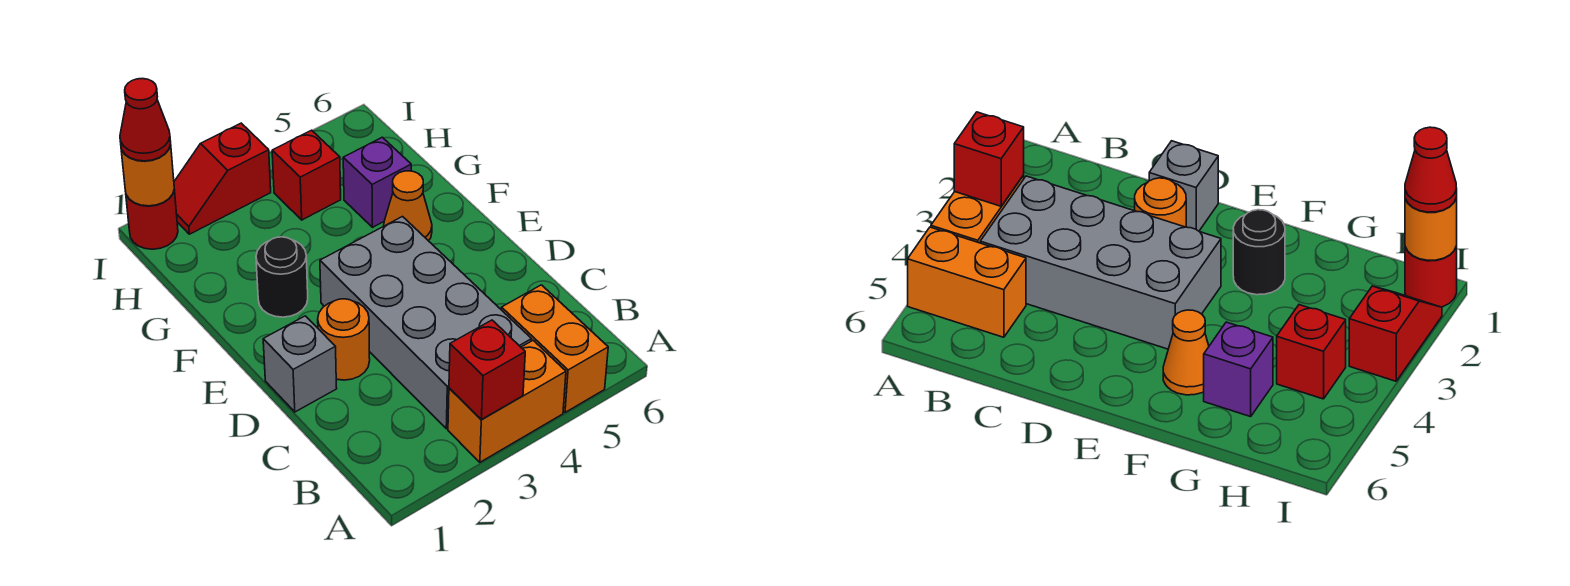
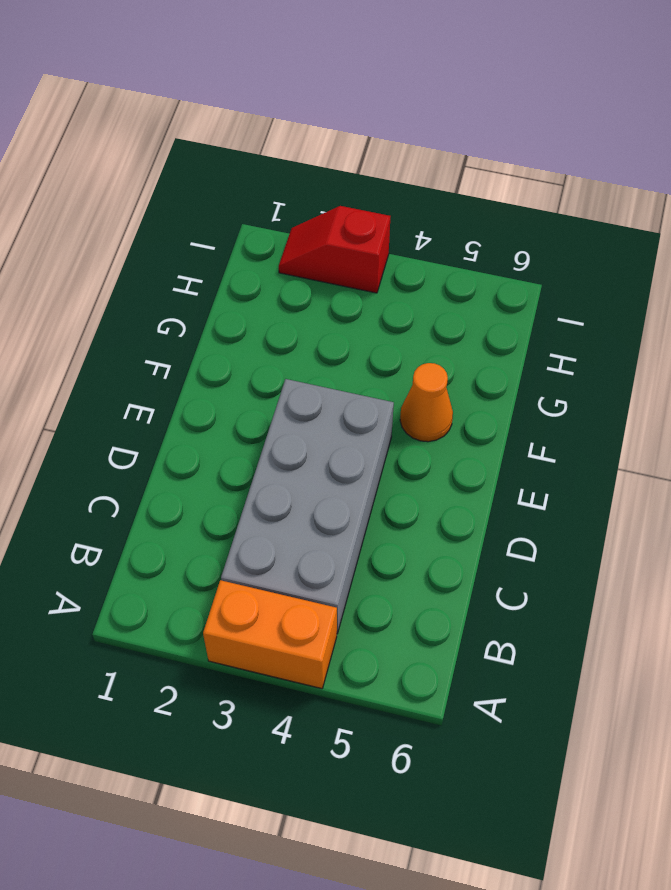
none -> orange brick A5:B5 level 1
none -> grey brick D1 level 1
none -> orange round brick D2 level 1

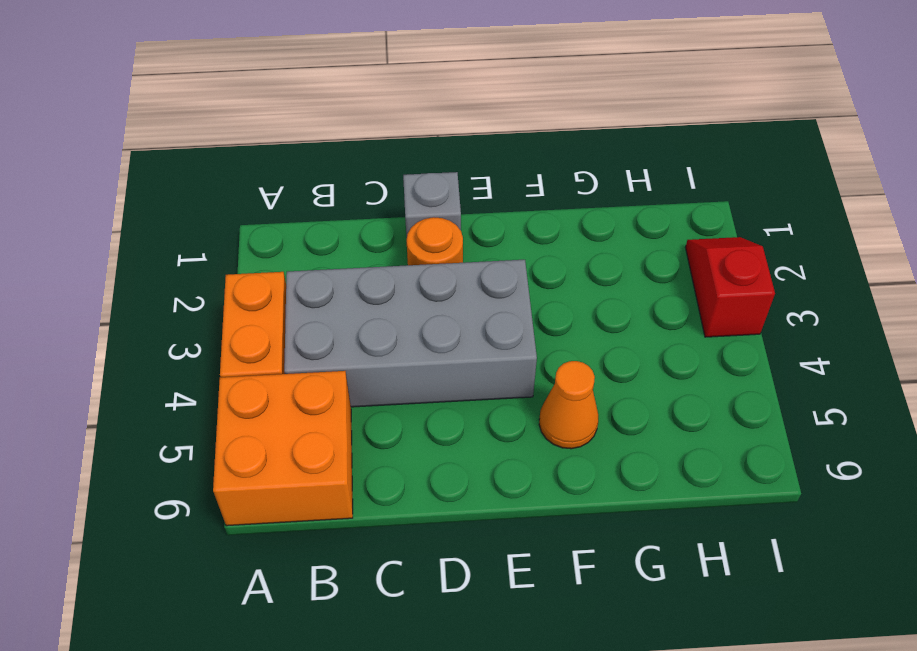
orange brick A5:B6 level 1 -> orange brick A5:B5 level 1
none -> black round brick F2 level 1
none -> purple brick G5 level 1
none -> red brick H4 level 1

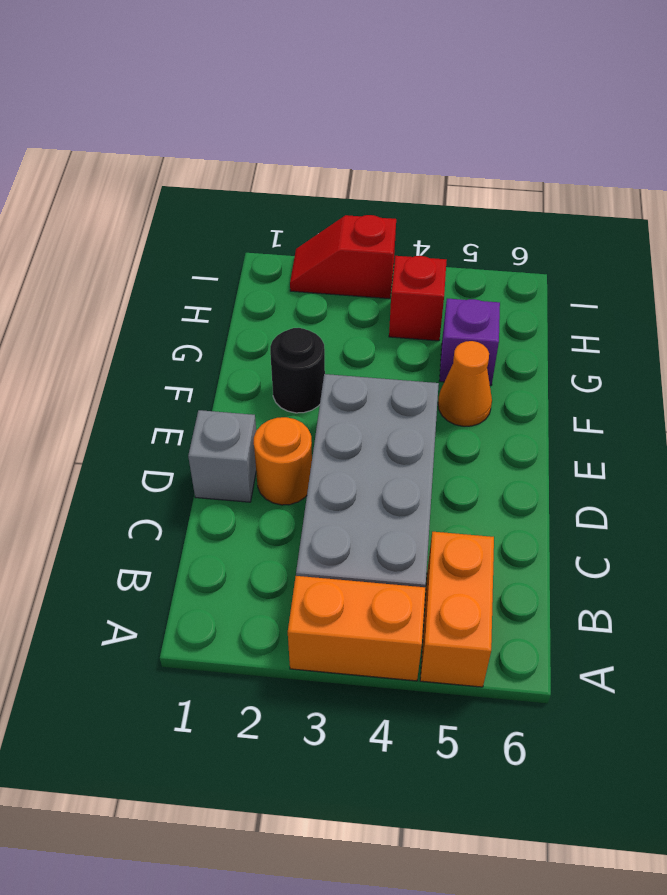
none -> red round brick I1 level 1
none -> red brick A3 level 2
none -> orange round brick I1 level 2

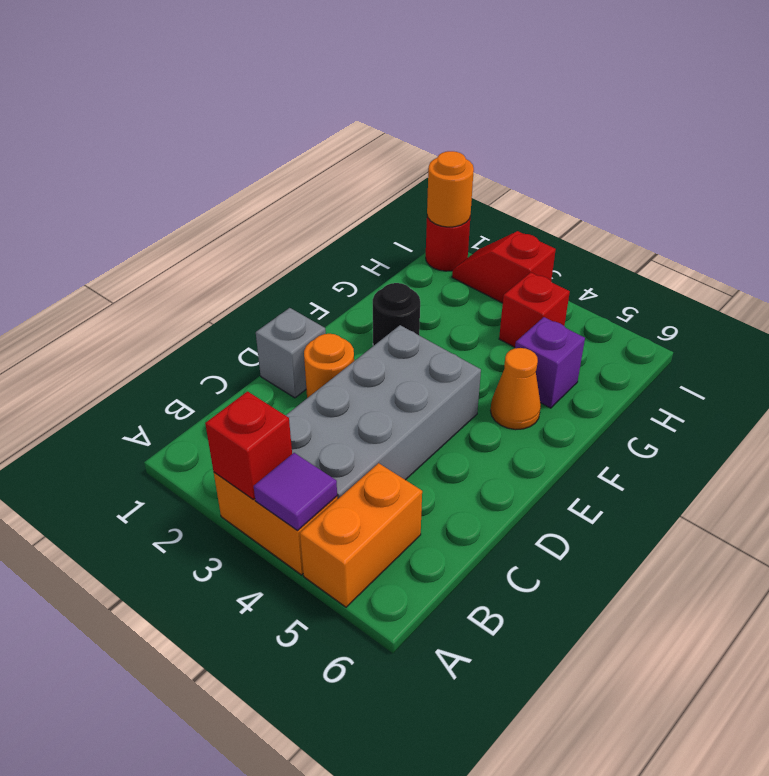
purple tile A4 level 2 -> none
none -> red cone I1 level 3

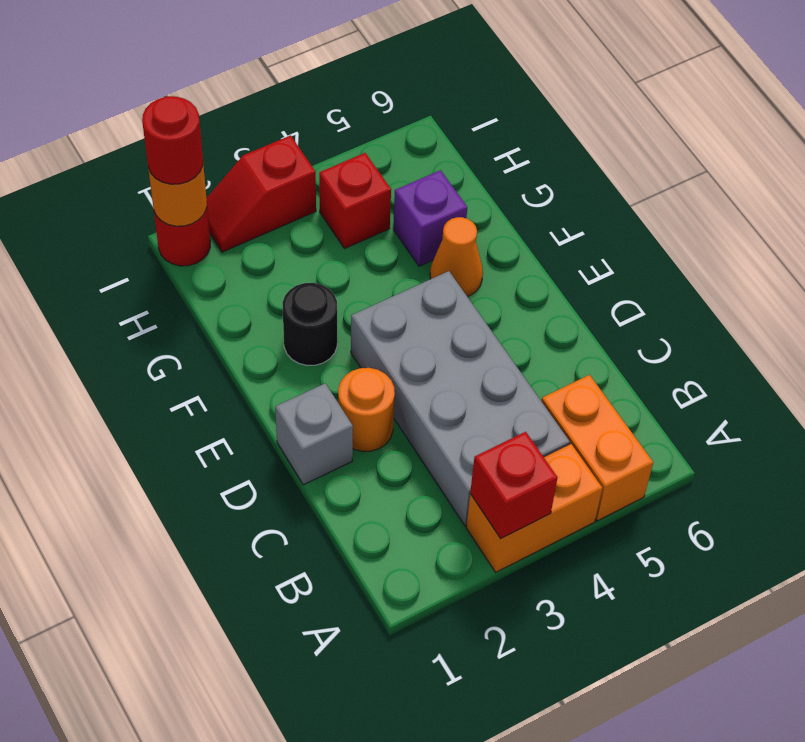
red round brick I1 level 3 -> red cone I1 level 3

